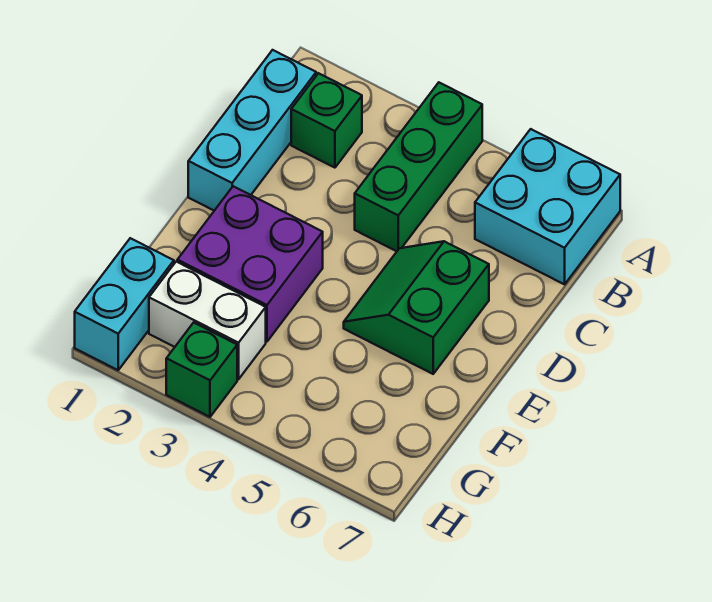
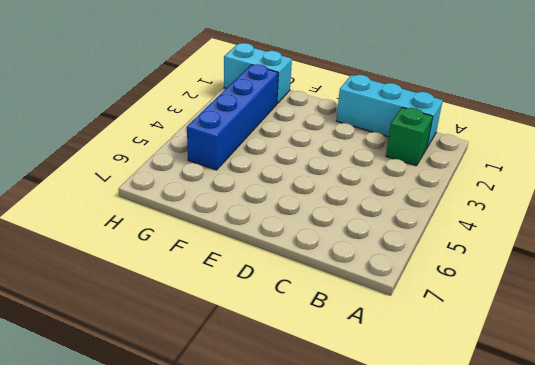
blue brick G2:G5 level 1 -> white brick G2:G3 level 1
none -> green brick A4:C4 level 1
none -> cyan brick A6:B7 level 1

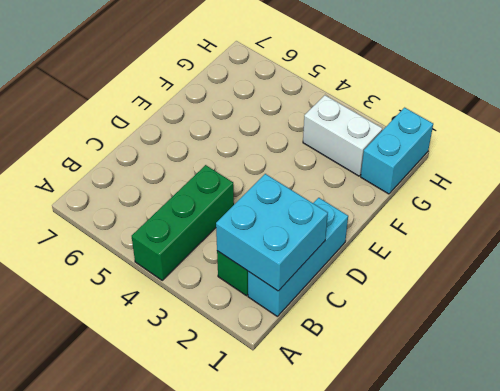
cyan brick B1:C2 level 2 -> cyan brick A6:B7 level 1
none -> green slope D5:E6 level 1 top 6
none -> purple brick E2:F3 level 1

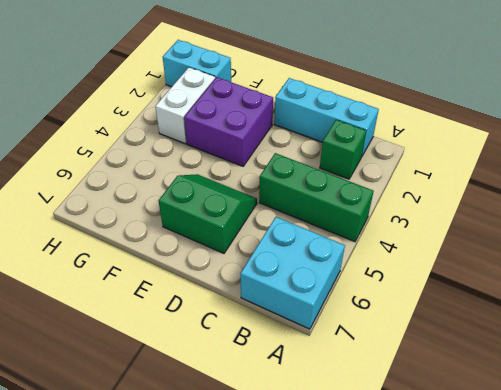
none -> green brick H3 level 1

